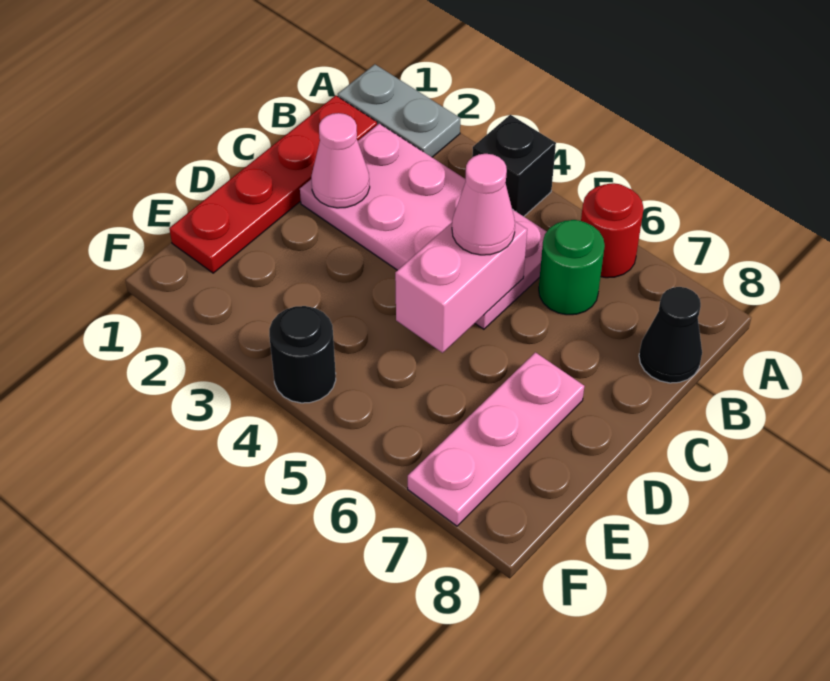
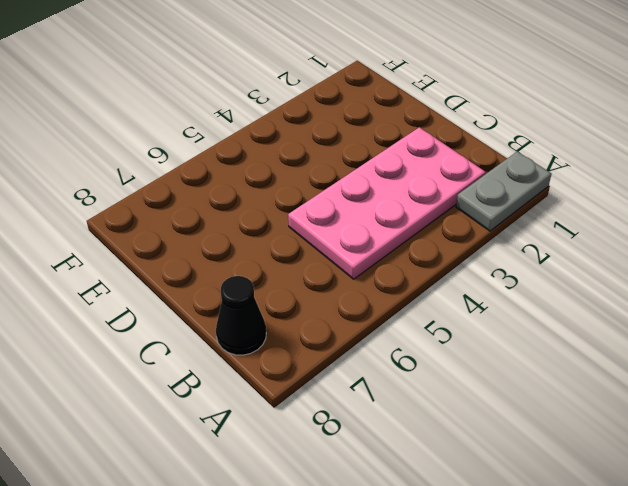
none -> black brick A4 level 1
none -> red round brick A6 level 1
none -> red plate B1:E1 level 1

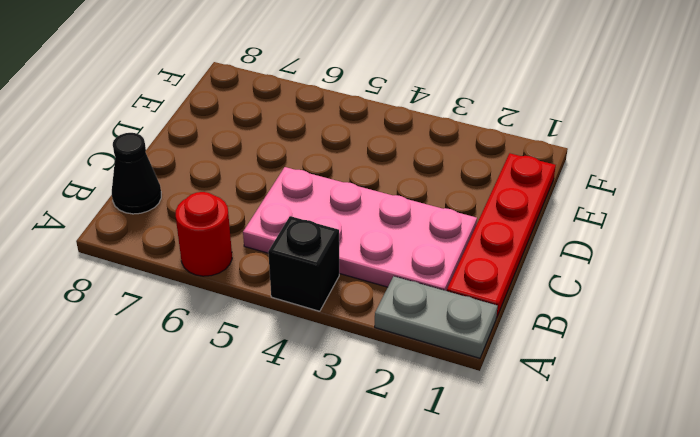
none -> green round brick B6 level 1
none -> pink plate D7:F7 level 1
none -> black round brick F4 level 1

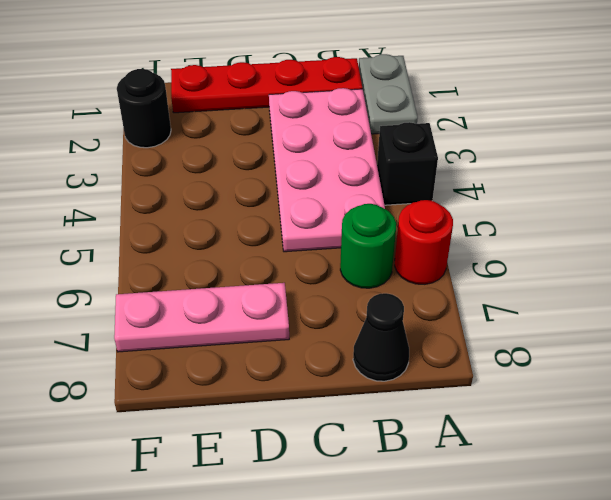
black round brick F2 level 1 -> black round brick F4 level 1
none -> pink cone C2 level 2
none -> pink brick C5:D5 level 2
none -> pink cone C5 level 3

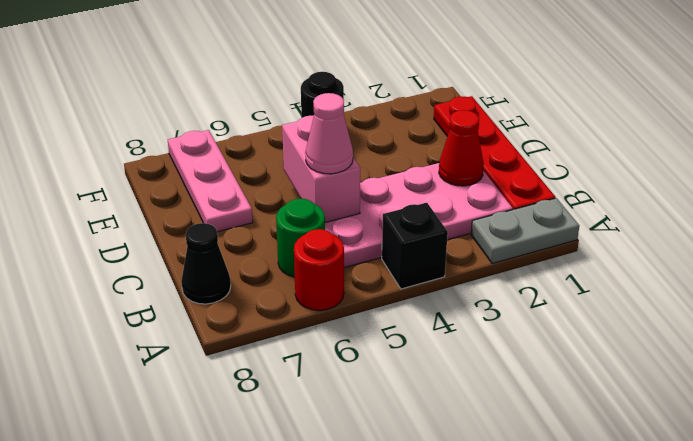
red cone C2 level 2 -> pink cone C2 level 2

